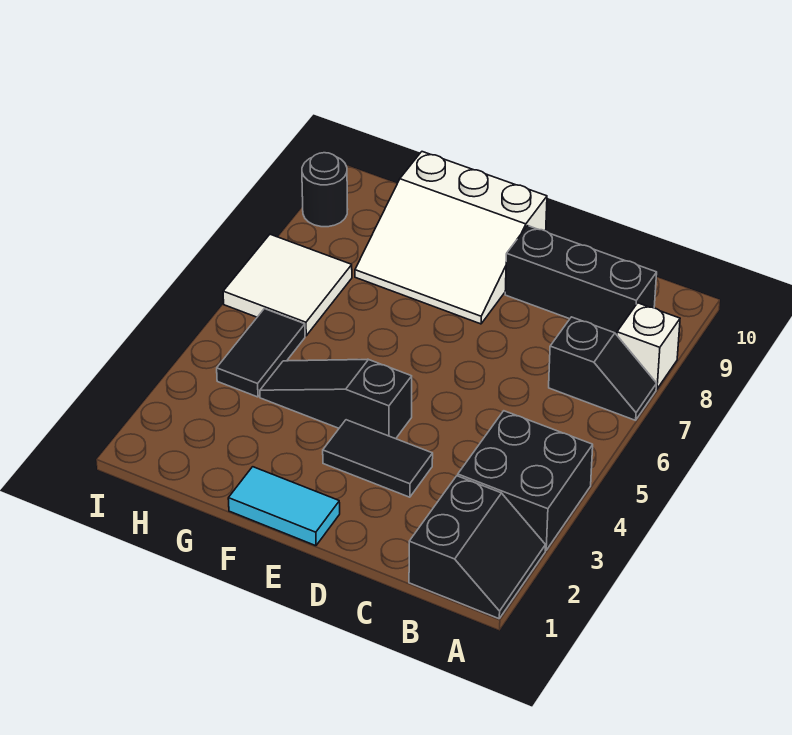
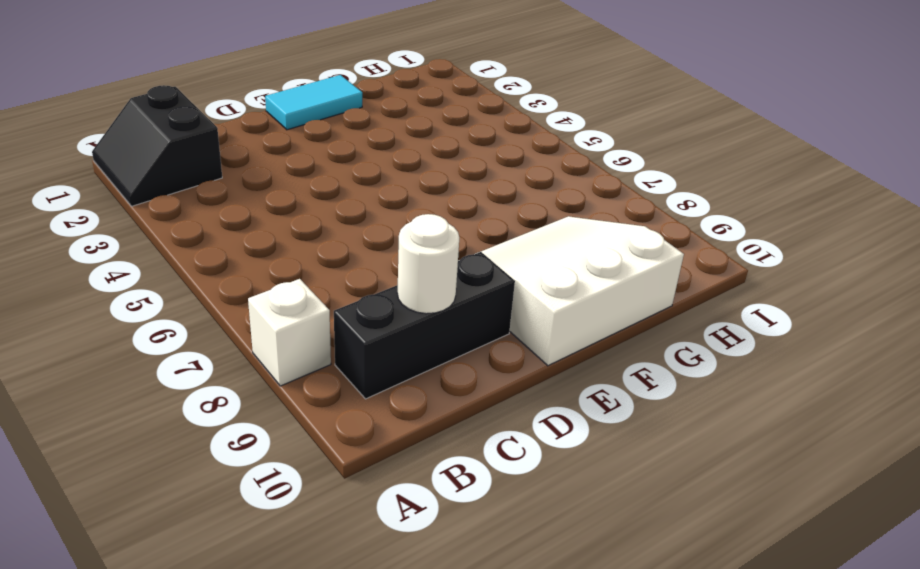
white round brick C9 level 2 -> none
none -> black brick A3:B4 level 1
none -> black slope A7:B7 level 1 top B
none -> black tile D3:E3 level 1

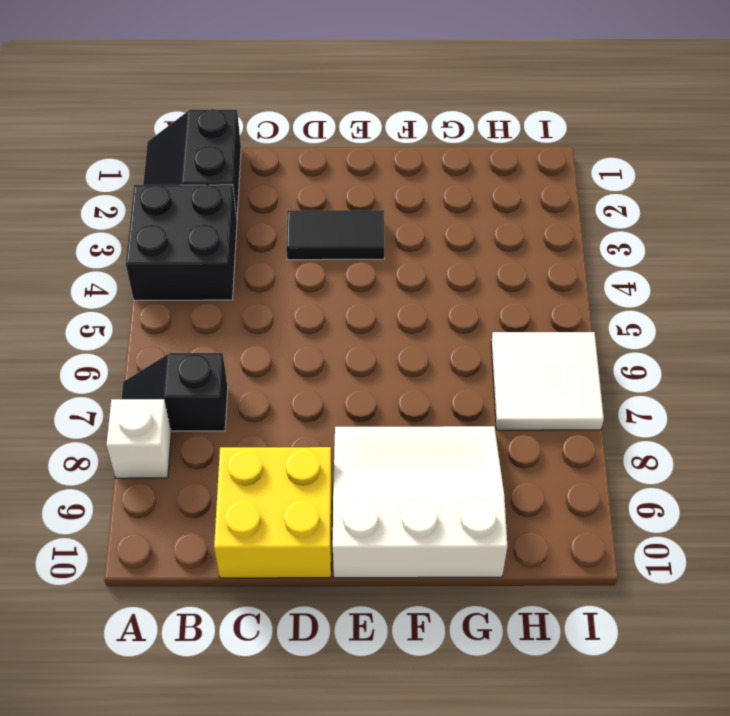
yellow brick C9:D10 level 1 -> black brick B9:D9 level 1
none -> cyan tile E1:F1 level 1
none -> black slope E4:G4 level 1 top E
none -> black tile H4:H5 level 1

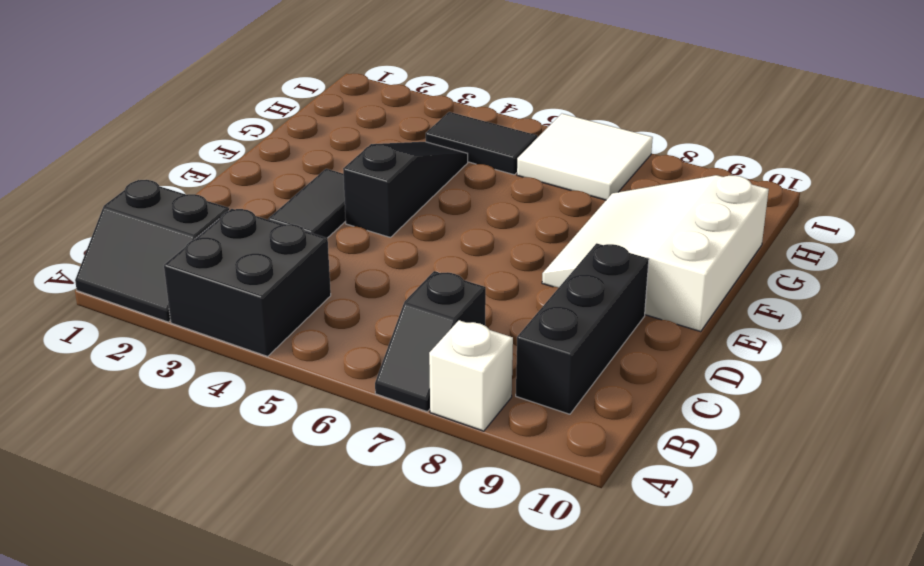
none -> cyan tile E1:F1 level 1
none -> black round brick I9 level 1

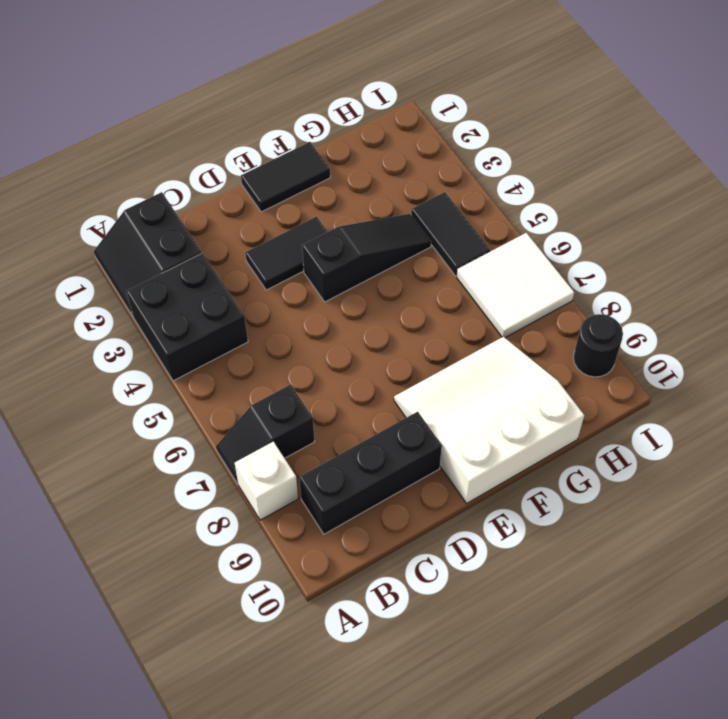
black tile E1:F1 level 1 -> cyan tile E1:F1 level 1

